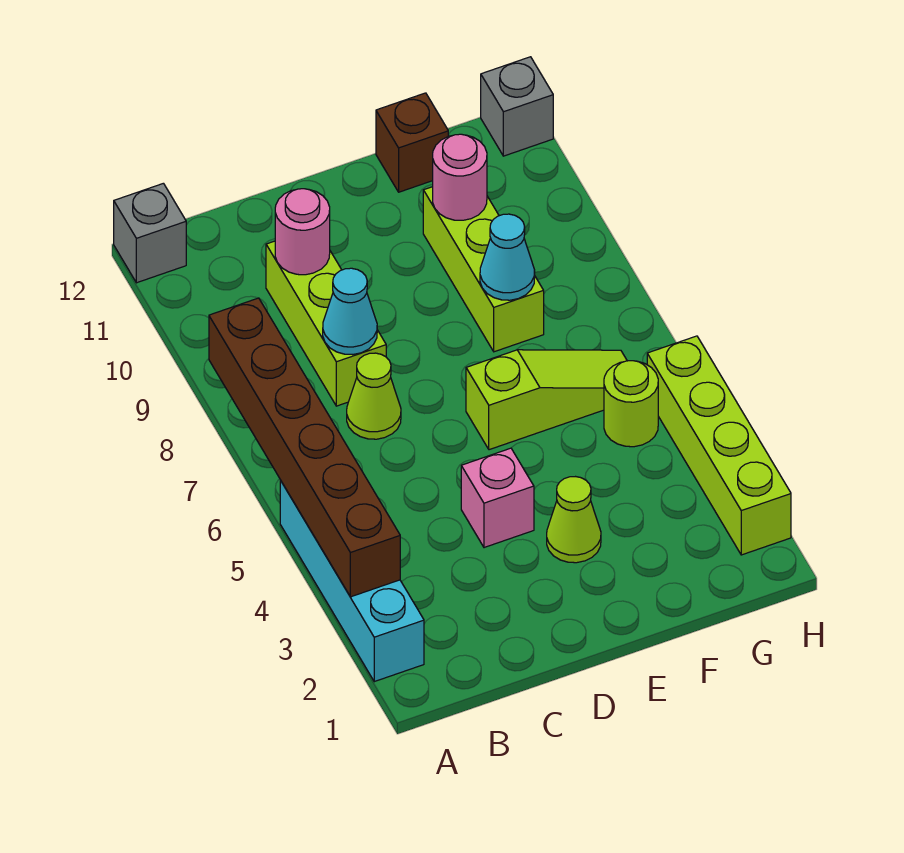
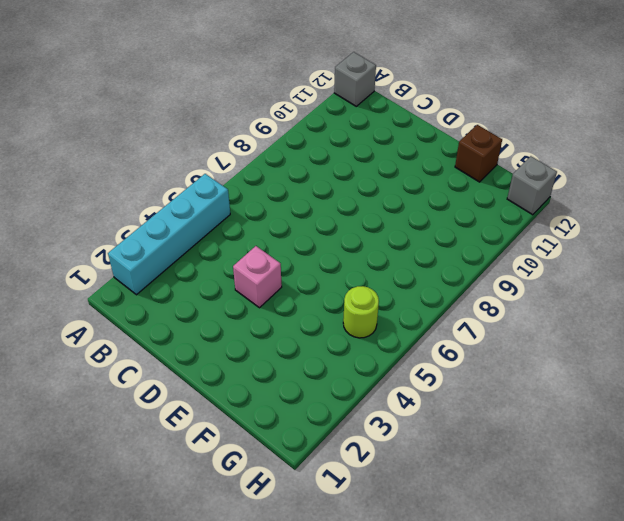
none -> lime cone C7 level 1
none -> lime brick C8:C10 level 1
none -> lime cone E3 level 1

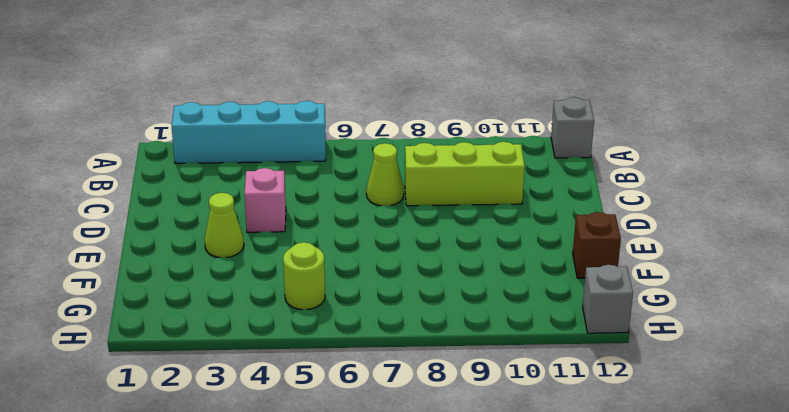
none -> lime slope E6:G6 level 1 top E
none -> lime brick F8:F10 level 1
none -> lime brick H2:H5 level 1

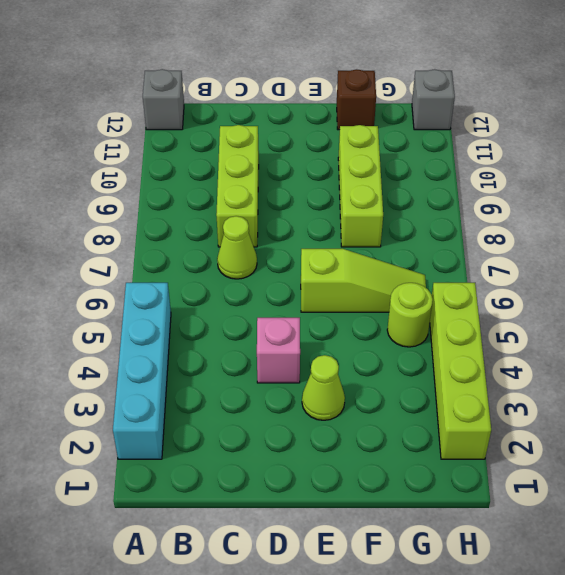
none -> brown brick A3:A8 level 2
none -> cyan cone C8 level 2
none -> pink round brick C10 level 2

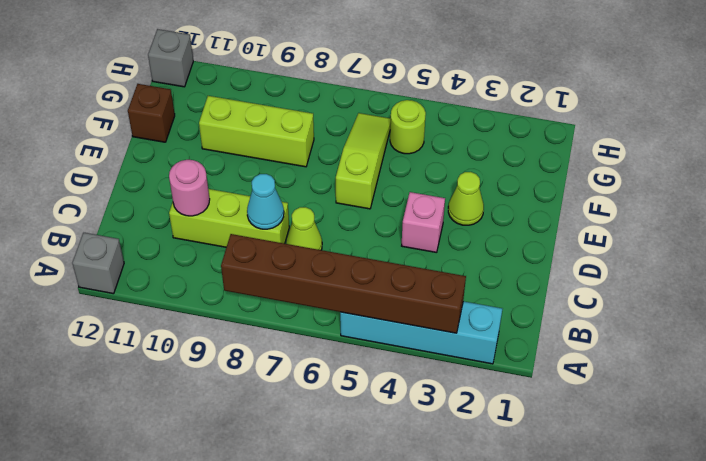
none -> lime brick H2:H5 level 1
none -> cyan cone F8 level 2
none -> pink round brick F10 level 2

